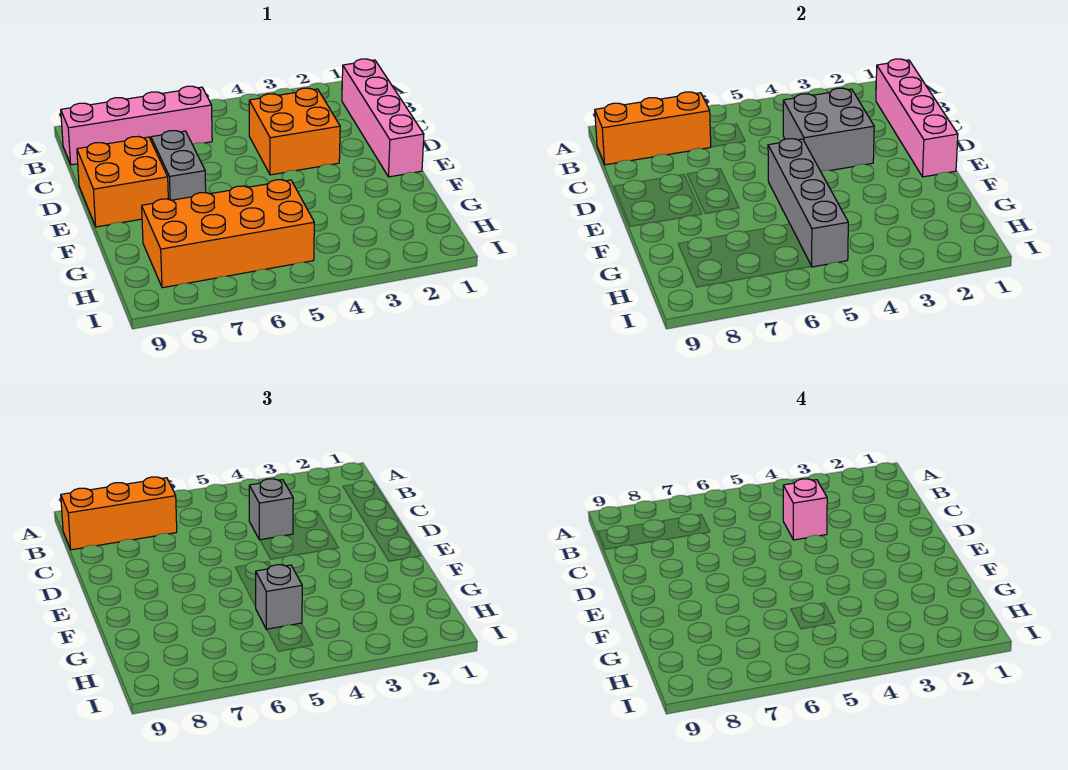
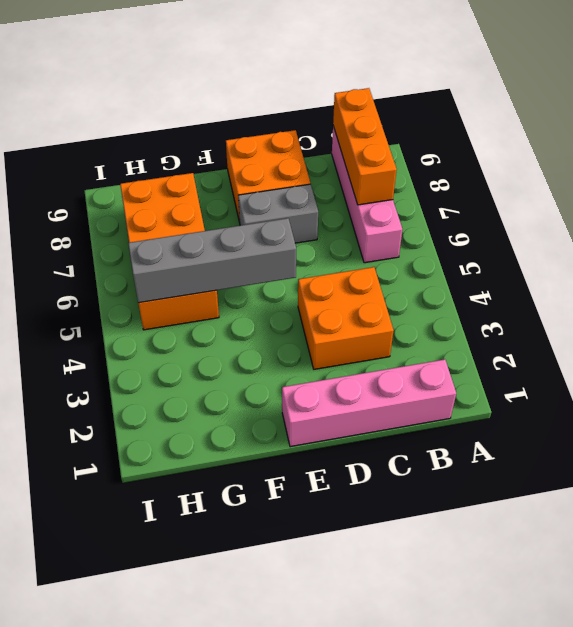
none -> pink brick B1:E1 level 2
none -> grey brick C3:D4 level 2
none -> orange brick B7:B9 level 3

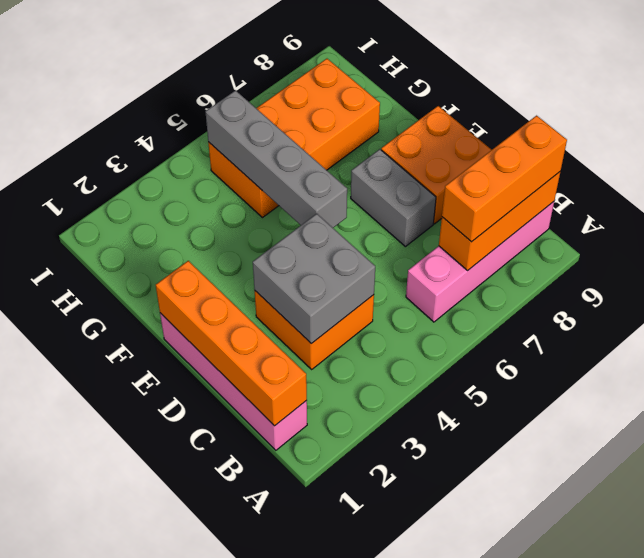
orange brick B1:E1 level 2 -> pink brick B1:E1 level 2
none -> grey brick C4 level 3
none -> grey brick G5 level 3
none -> pink brick C4 level 4

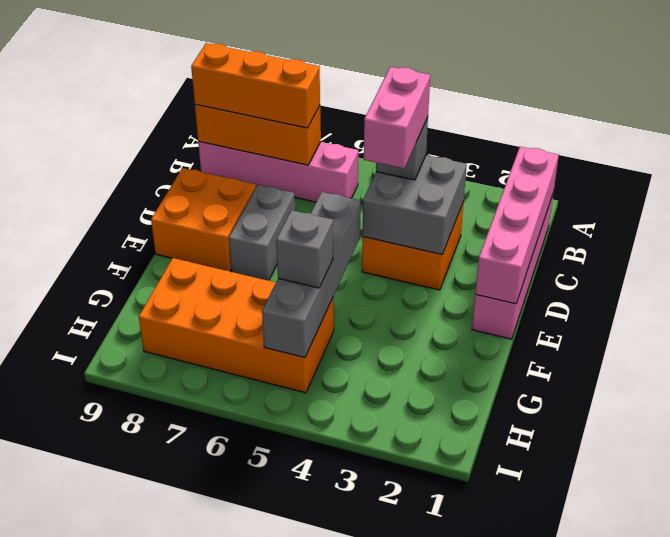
pink brick C4:D4 level 4 -> pink brick C4 level 4

